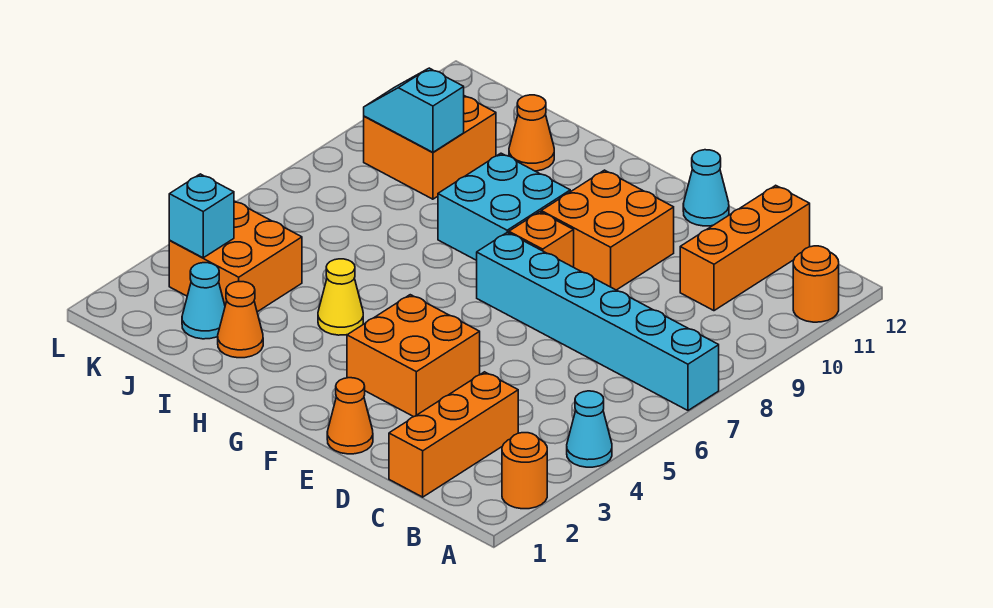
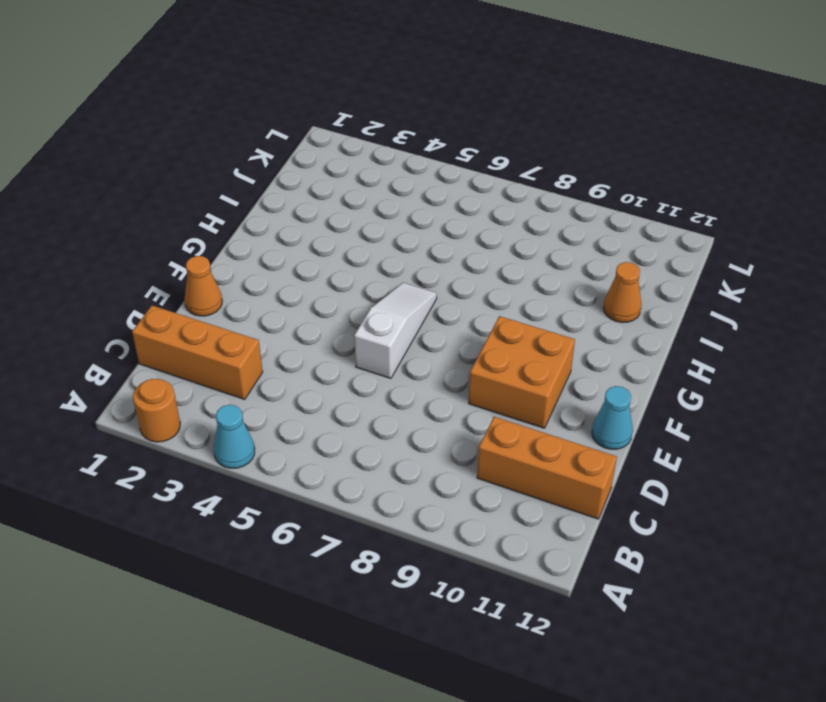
white slope E6:G6 level 1 top E -> none
none -> cyan brick A7:F7 level 1
none -> orange round brick A11 level 1
none -> orange brick E3:F4 level 1

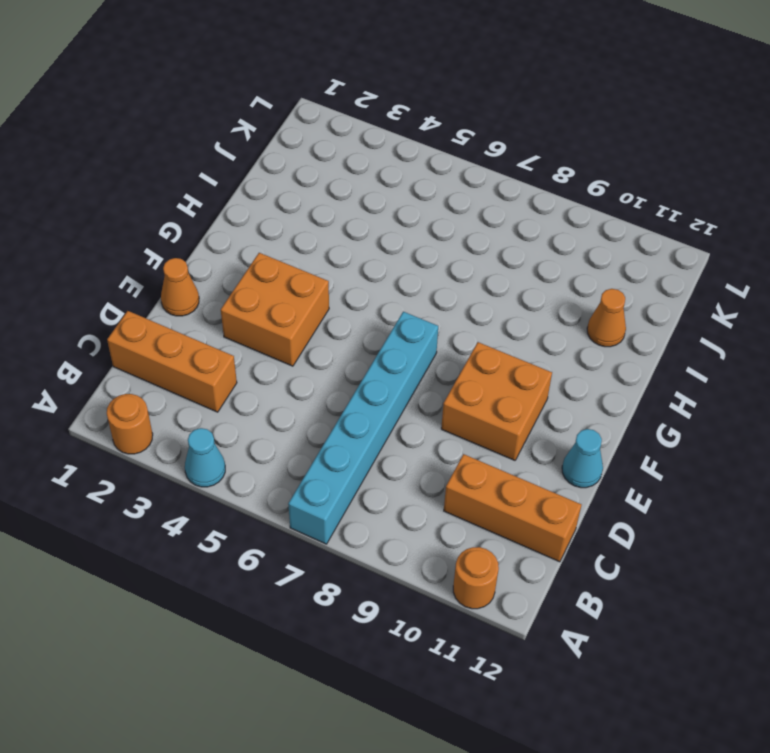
none -> orange brick F8 level 1
none -> cyan brick G8:H9 level 1
none -> yellow cone H4 level 1

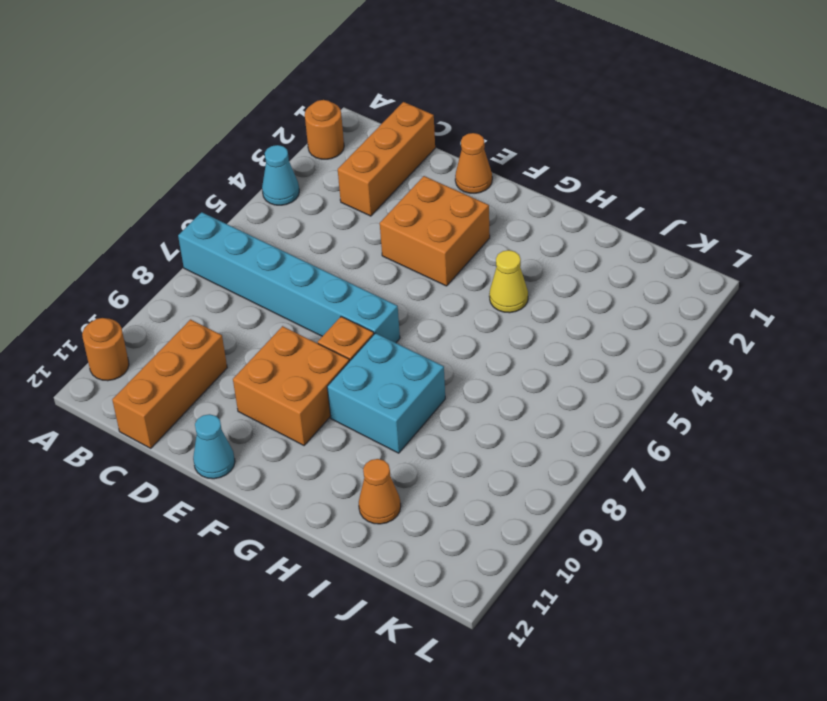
none -> orange cone I2 level 1
none -> cyan cone J2 level 1
none -> orange brick J3:K4 level 1

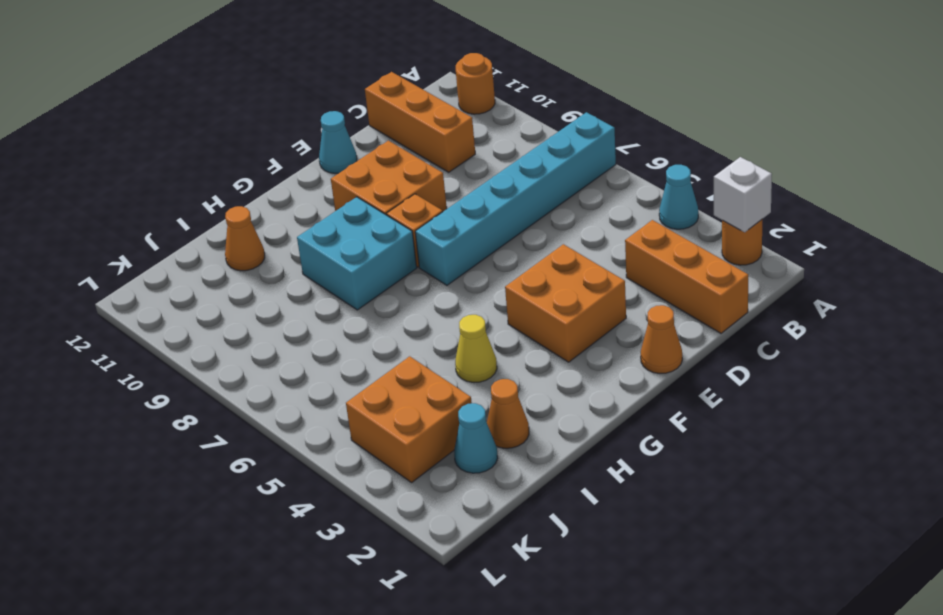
white brick A2 level 2 -> none
none -> orange brick J9:K10 level 1
none -> cyan slope J9:K9 level 2 top J
none -> cyan brick K3 level 2

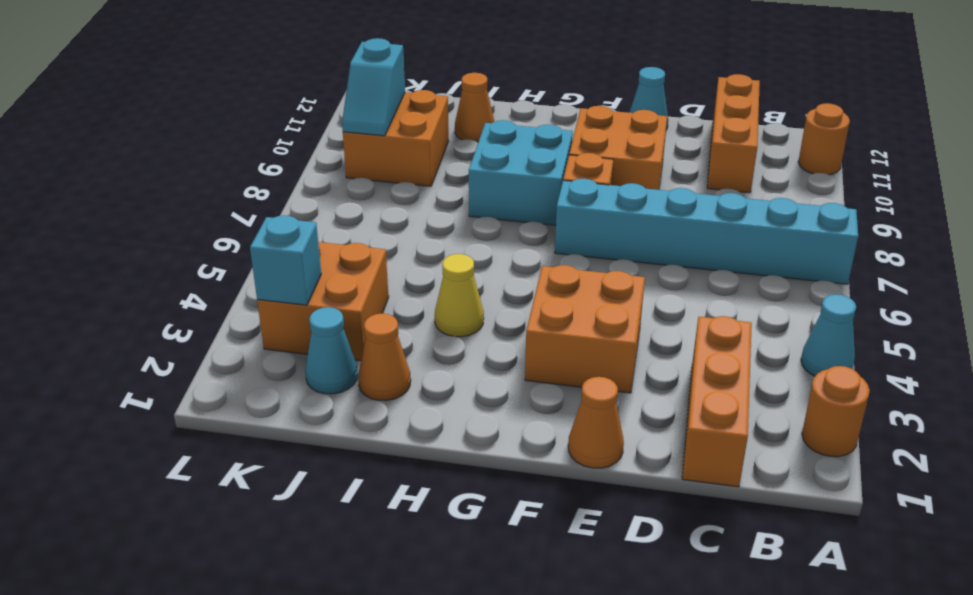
cyan slope K9:K10 level 2 top 10 -> cyan slope J9:K9 level 2 top J

